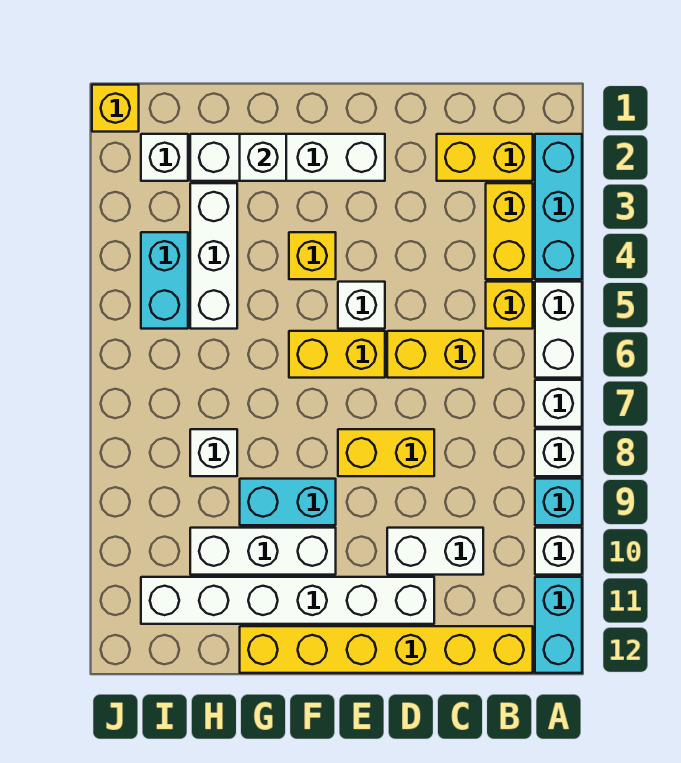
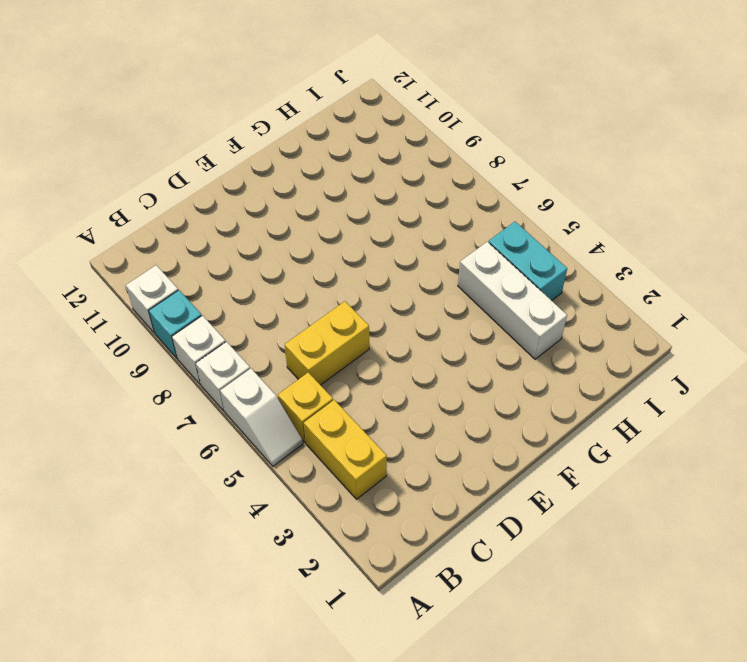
white slope A5:A6 level 1 top 6 -> white brick A5:A6 level 1
none -> cyan brick A2:A4 level 1
none -> cyan brick A11:A12 level 1
none -> yellow brick B2:C2 level 1

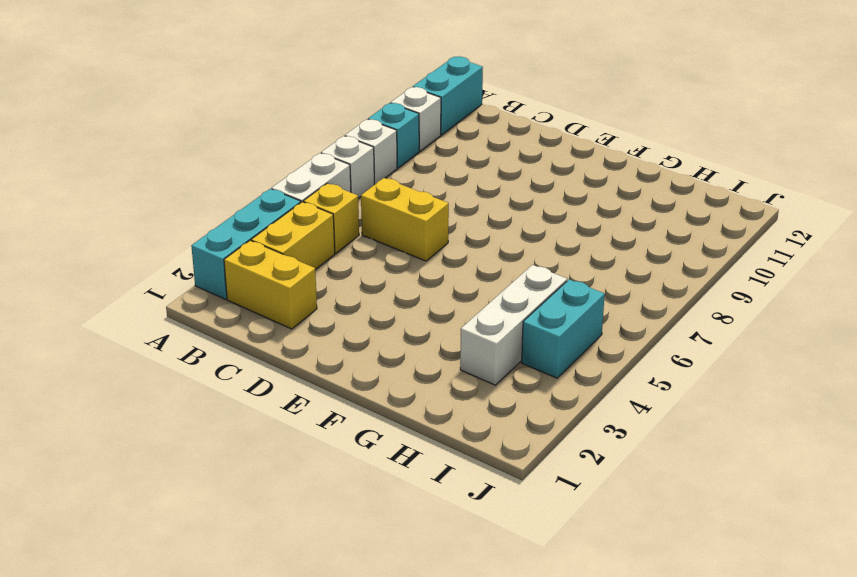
none -> yellow brick B12:G12 level 1
none -> white brick C10:D10 level 1
none -> yellow brick D8:E8 level 1

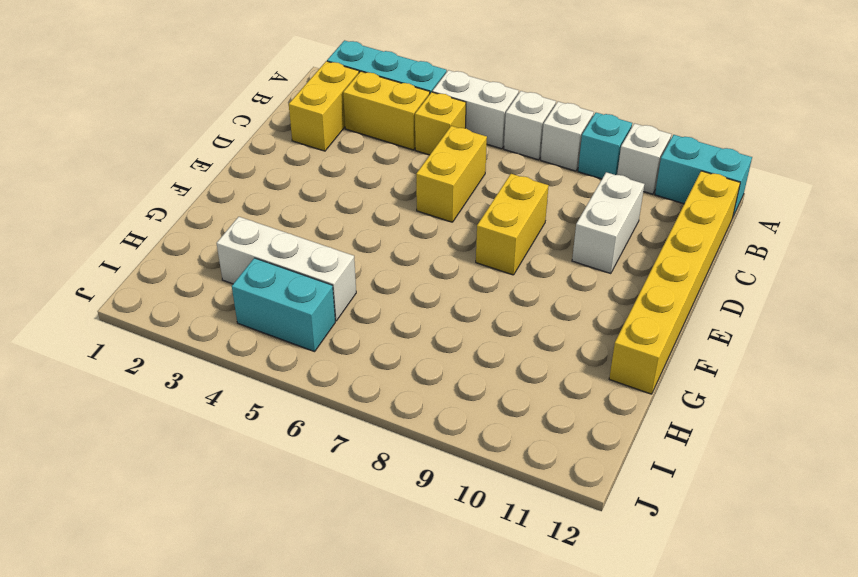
none -> white brick D11:I11 level 1
none -> white brick E2:H2 level 1
none -> white brick E5 level 1

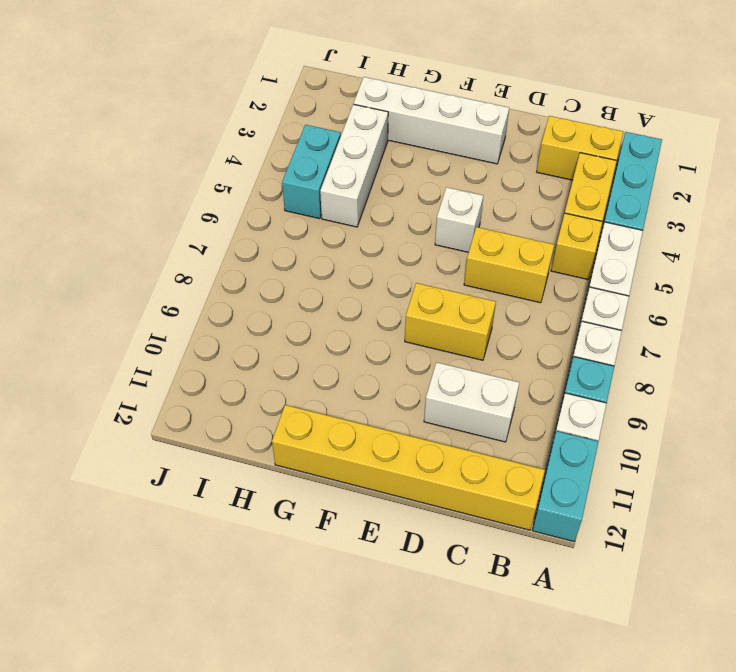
none -> white brick D11:I11 level 1
none -> yellow brick E6:F6 level 1
none -> yellow brick F4 level 1

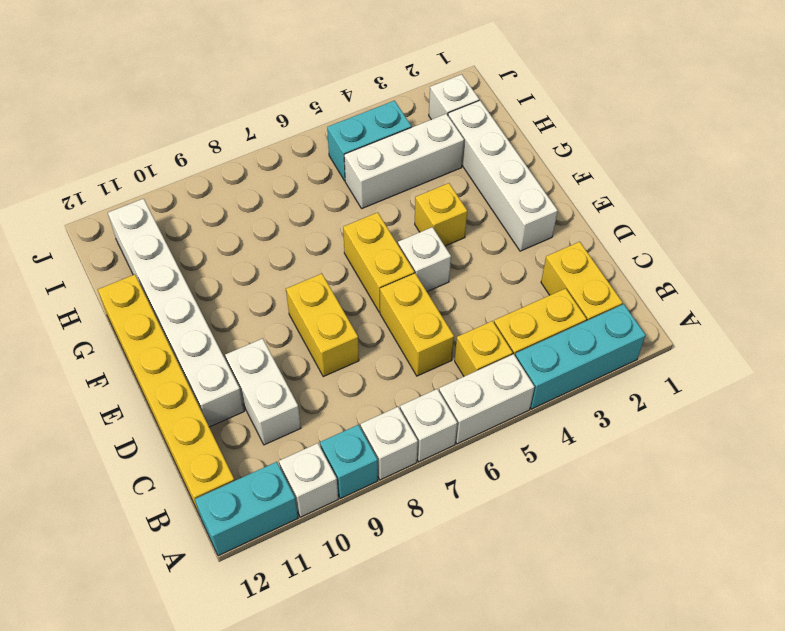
none -> cyan brick F9:G9 level 1
none -> white brick F10:H10 level 1
none -> white brick H8 level 1

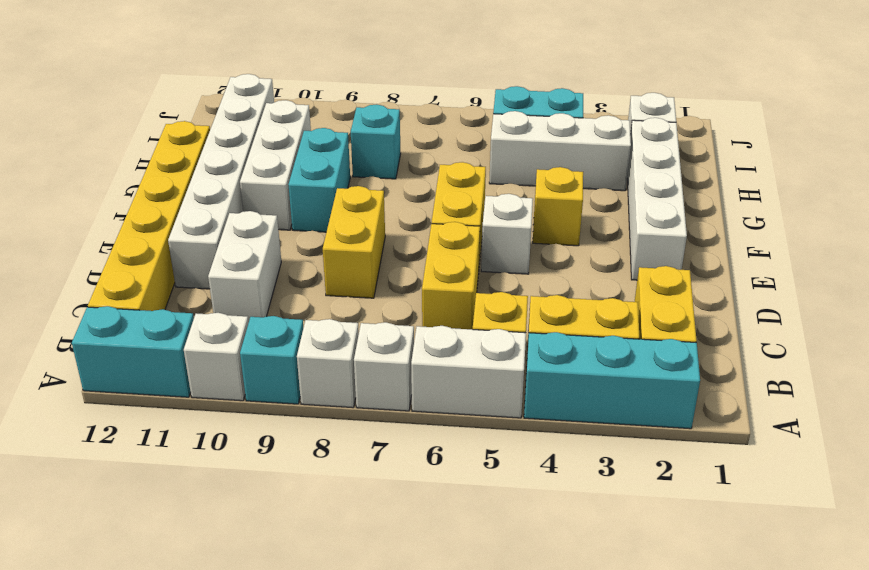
cyan brick H8 level 1 -> white brick H8 level 1
none -> yellow brick J1 level 1
none -> white brick G2 level 2

